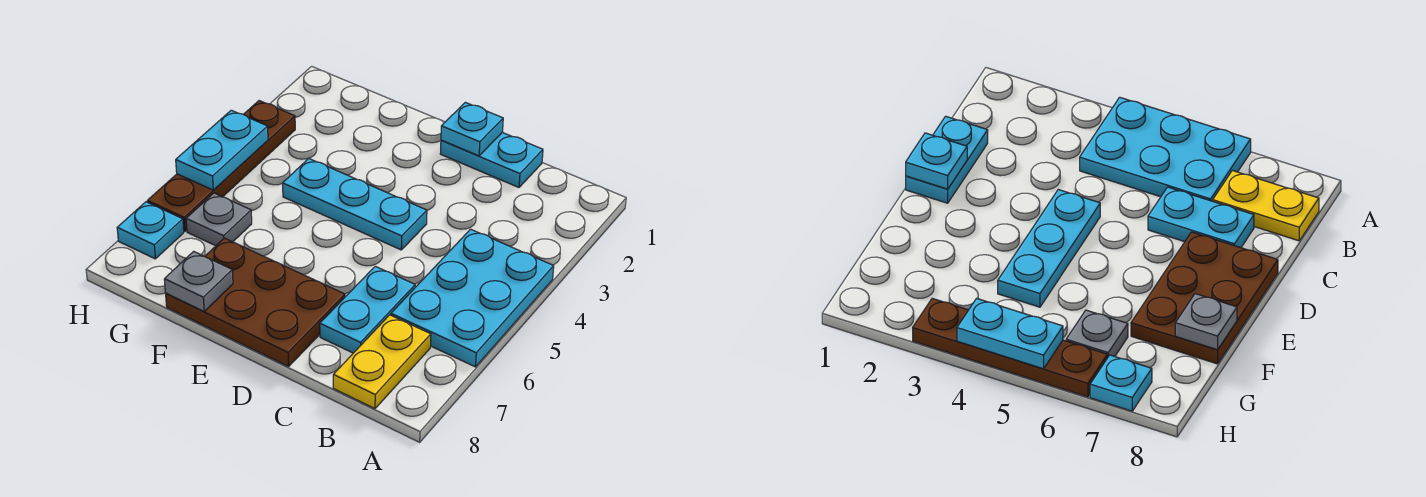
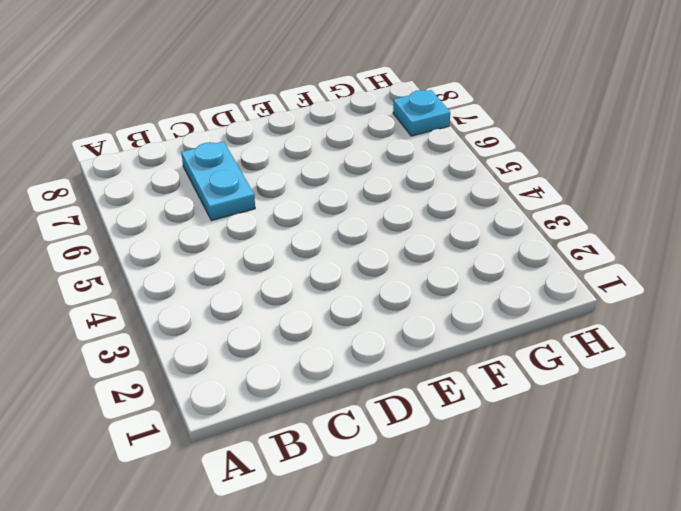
none -> cyan plate A4:B6 level 1
none -> yellow plate B7:B8 level 1
none -> cyan plate C1:D1 level 1

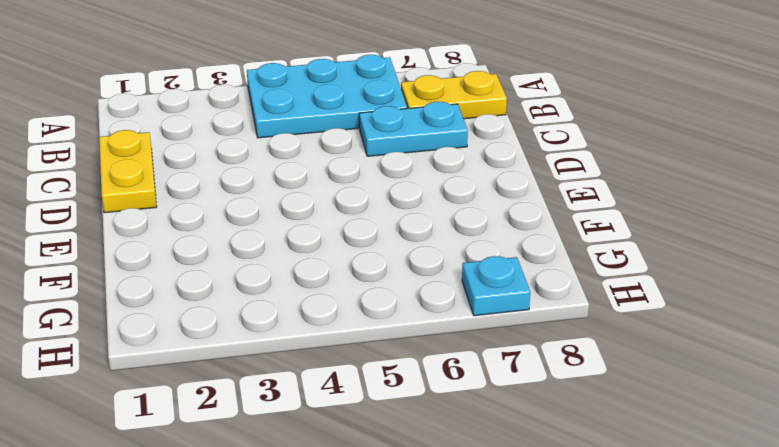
yellow plate C1:D1 level 1 -> cyan plate C1:D1 level 1
none -> cyan plate D4:F4 level 1
none -> brown plate D7:F8 level 1
none -> grey plate G6 level 1

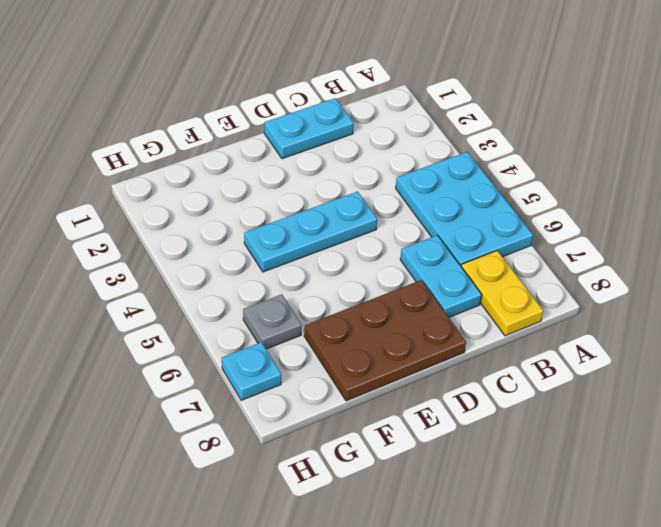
none -> brown plate H3:H6 level 1
none -> cyan plate D1 level 2
none -> grey plate F8 level 2

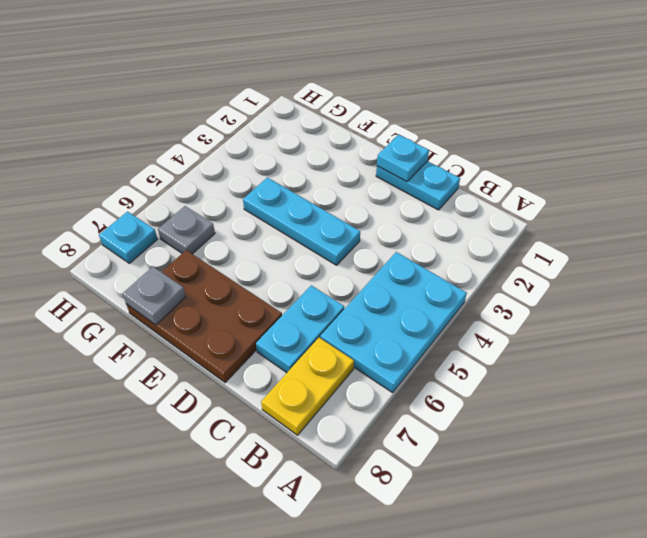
none -> brown plate H3:H6 level 1
none -> cyan plate H4:H5 level 2

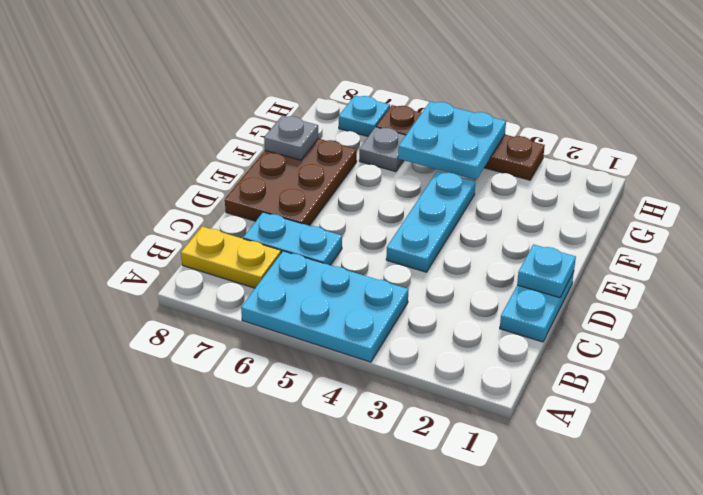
cyan plate G4:H5 level 2 -> cyan plate H4:H5 level 2

